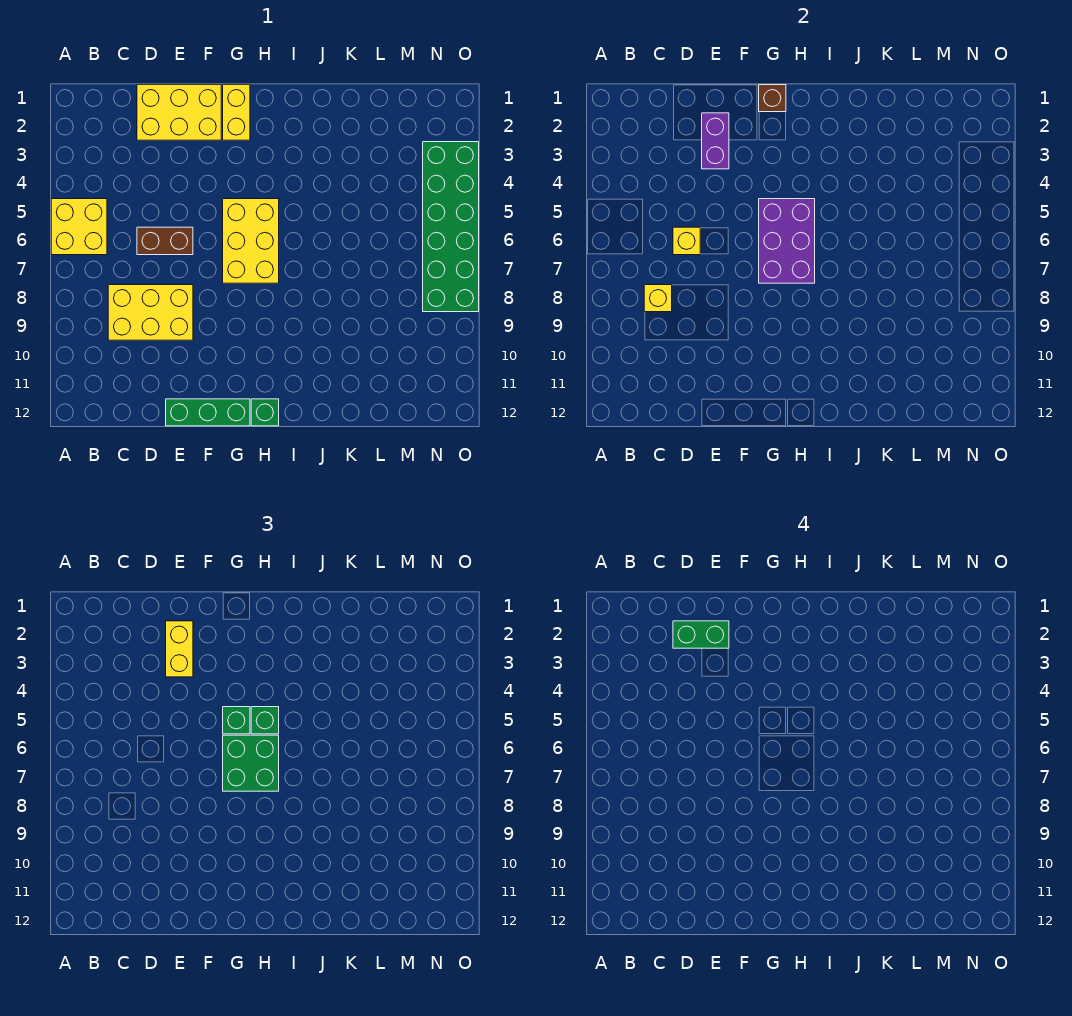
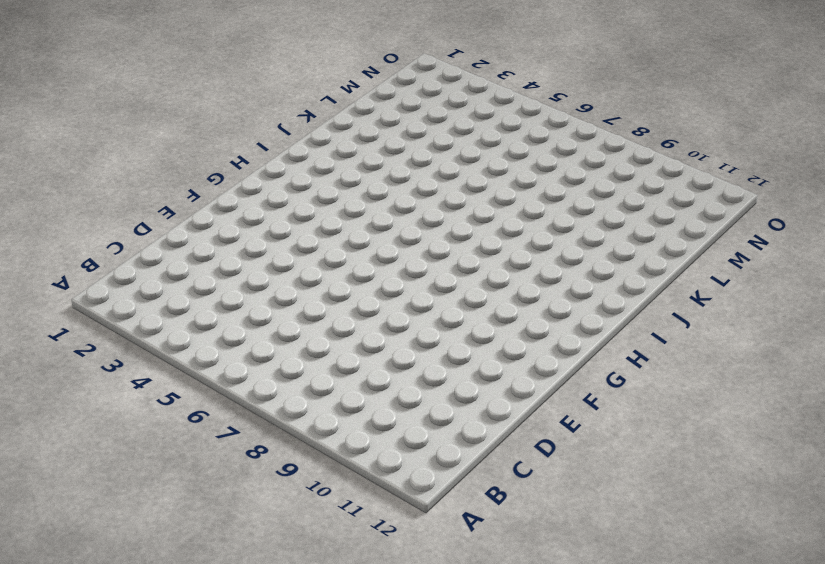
none -> yellow brick A5:B6 level 1
none -> yellow brick C8:E9 level 1
none -> yellow brick D1:F2 level 1

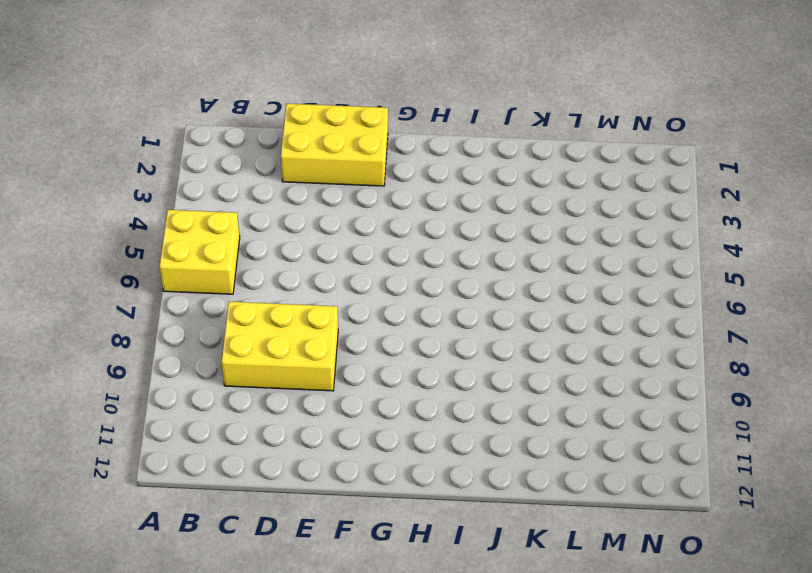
none -> brown brick D6:E6 level 1
none -> green brick E12:G12 level 1
none -> yellow brick G1:G2 level 1

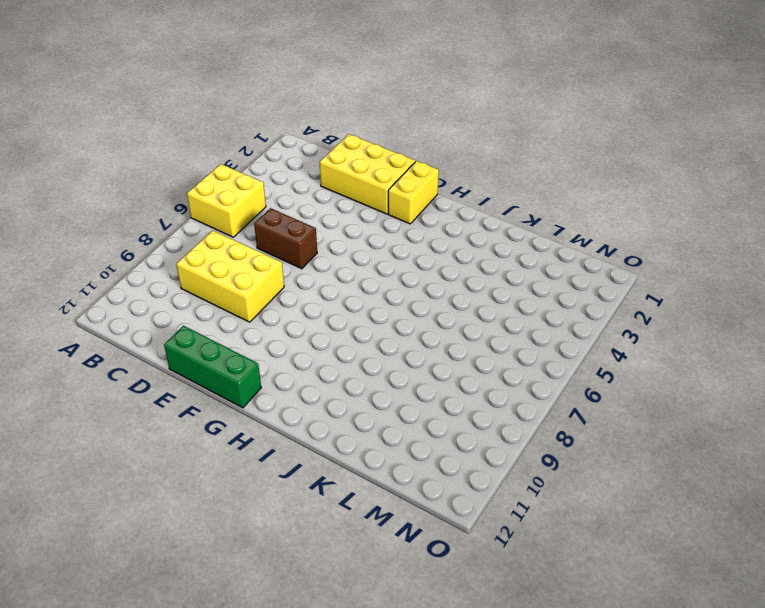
none -> yellow brick G5:H7 level 1
none -> green brick H12 level 1
none -> green brick N3:O8 level 1

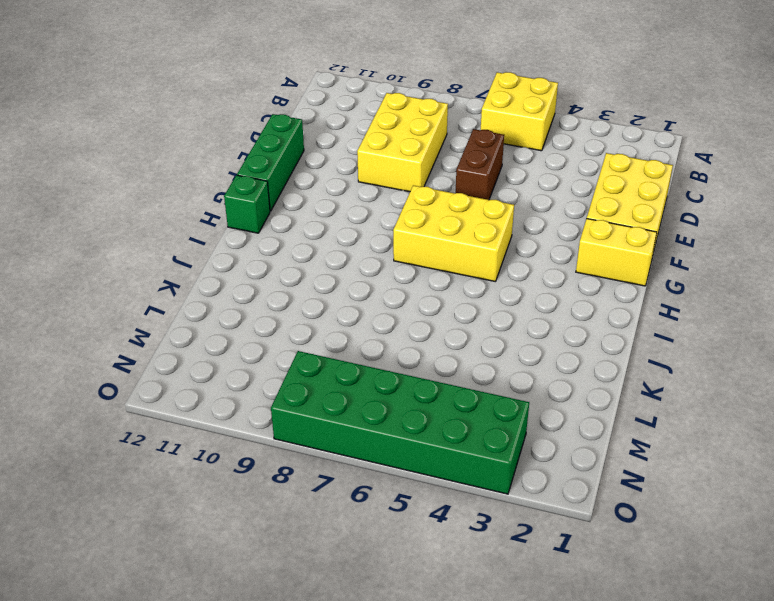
none -> yellow brick C8 level 2
none -> yellow brick D6 level 2
none -> purple brick E2:E3 level 2

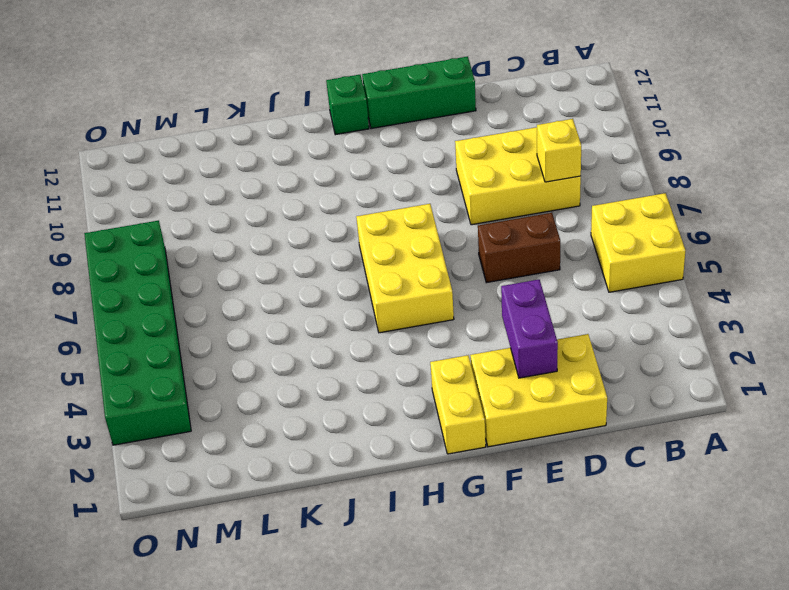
none -> yellow brick D6 level 2
none -> brown brick G1 level 2
none -> purple brick G5:H7 level 2

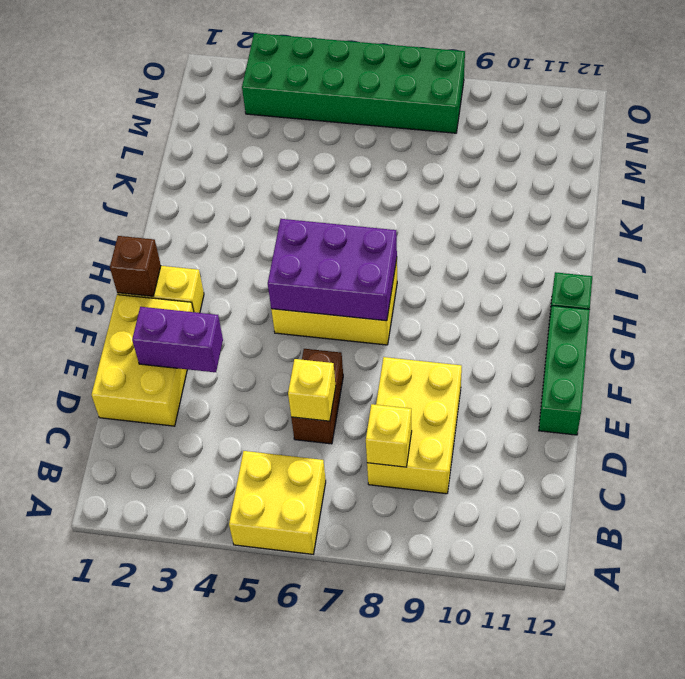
none -> yellow brick E2:E3 level 3
none -> green brick G5 level 3
none -> green brick G6:H7 level 3

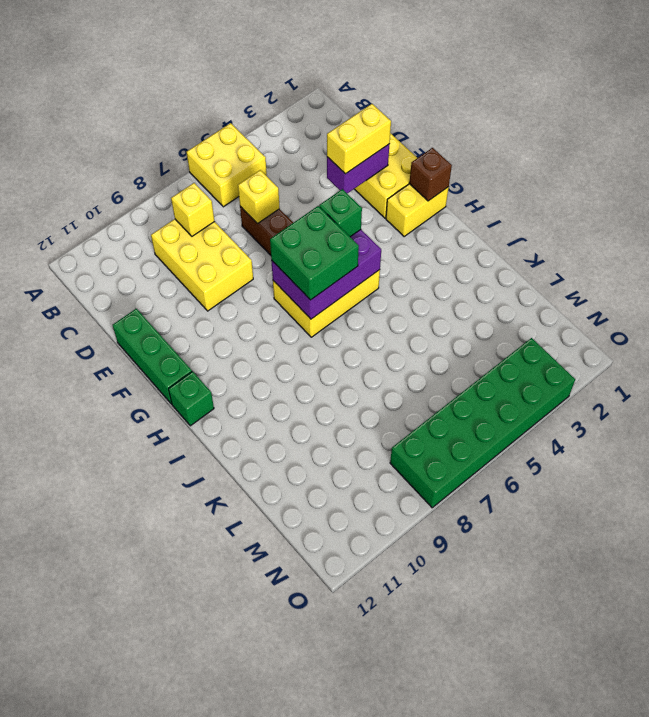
none -> green brick H5 level 3
none -> green brick D2:E2 level 4

